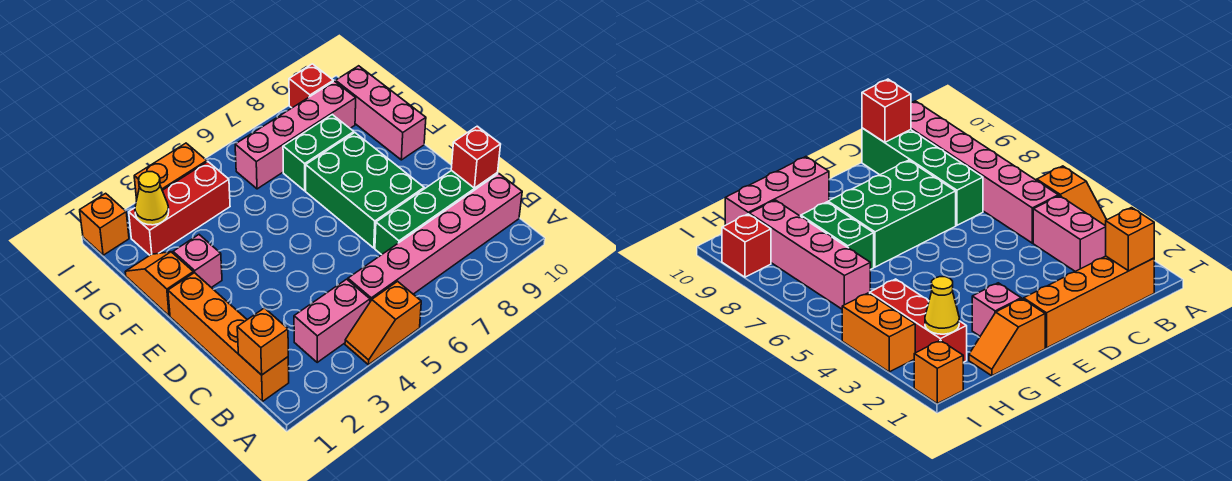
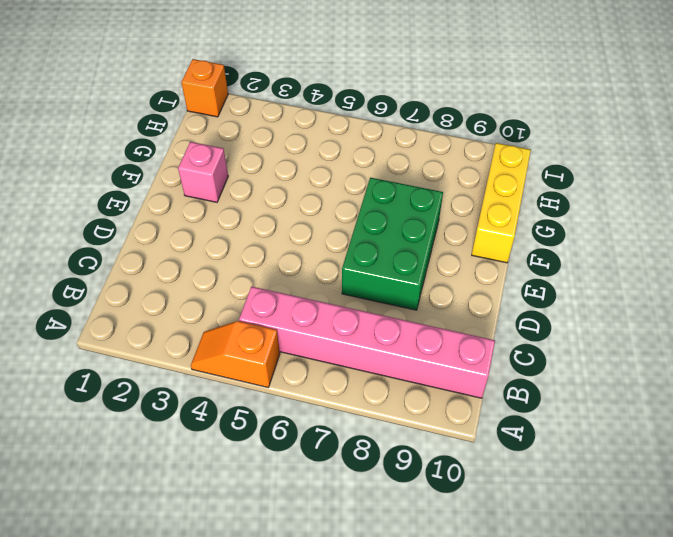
yellow brick F10:H10 level 1 -> pink brick F10:H10 level 1
none -> orange brick B1:E1 level 1
none -> pink brick B3:B4 level 1
none -> green brick C7:C10 level 1

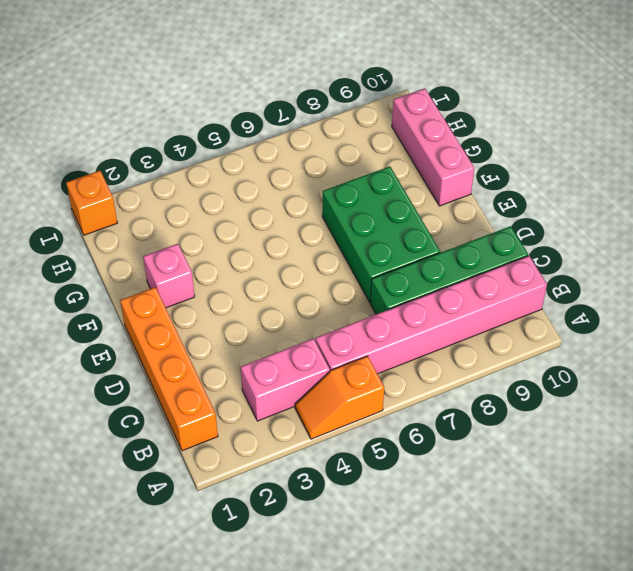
none -> orange slope F1:G1 level 1 top F
none -> green brick G7:G8 level 1
none -> red brick H2:H4 level 1

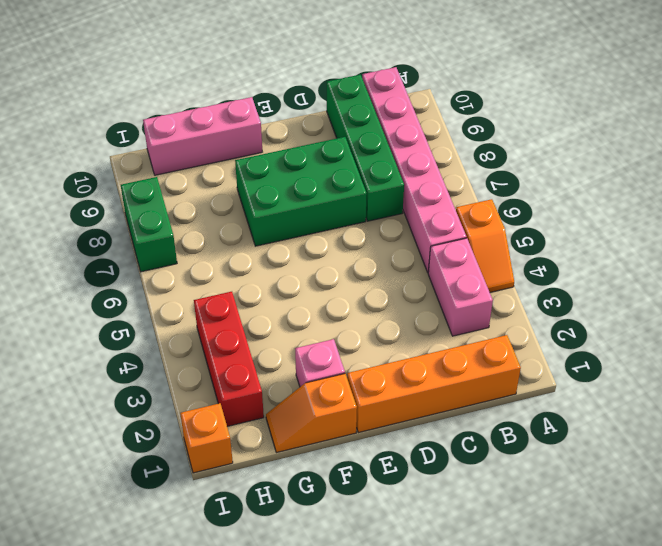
green brick I7:I8 level 1 -> green brick G7:G8 level 1
none -> pink brick H6:H9 level 1
none -> orange brick I3:I4 level 1
none -> red brick I9 level 1

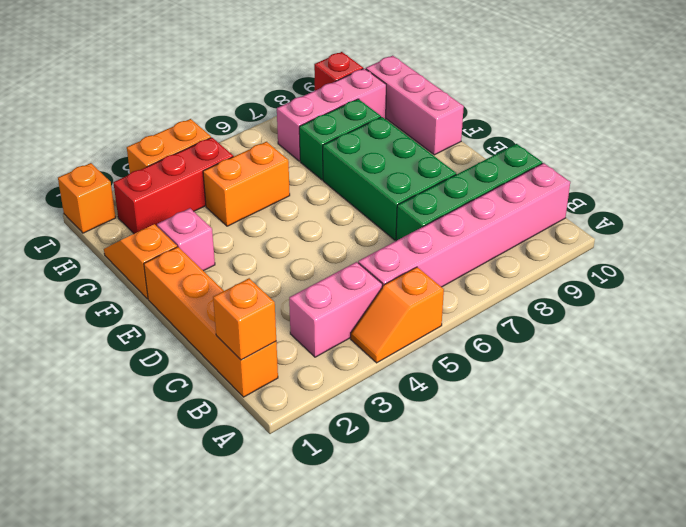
orange brick G4:G5 level 1 -> none
pink brick H7:H9 level 1 -> pink brick H6:H9 level 1
none -> red brick C10 level 2
none -> yellow cone H2 level 2

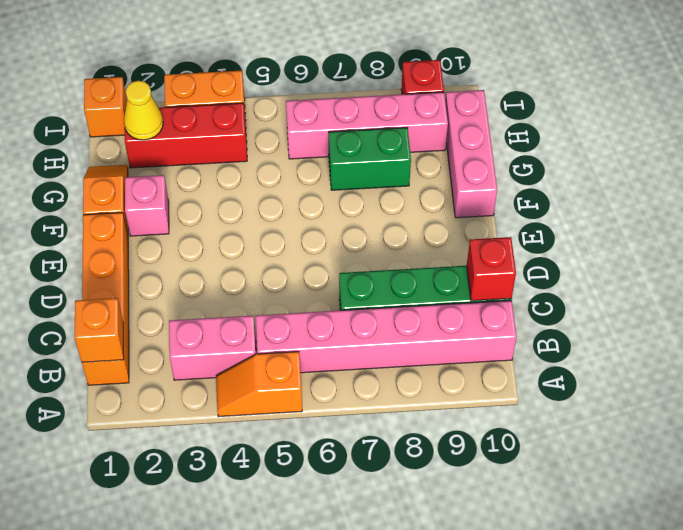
none -> green brick D7:F8 level 1

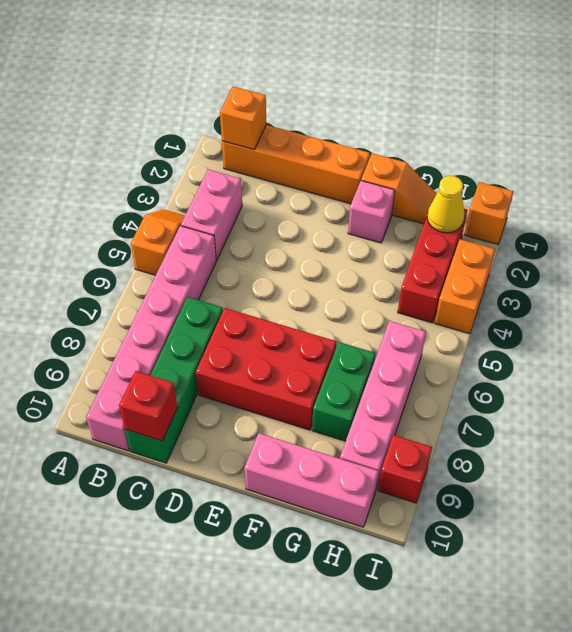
red brick D7:F8 level 1 -> green brick D7:F8 level 1

